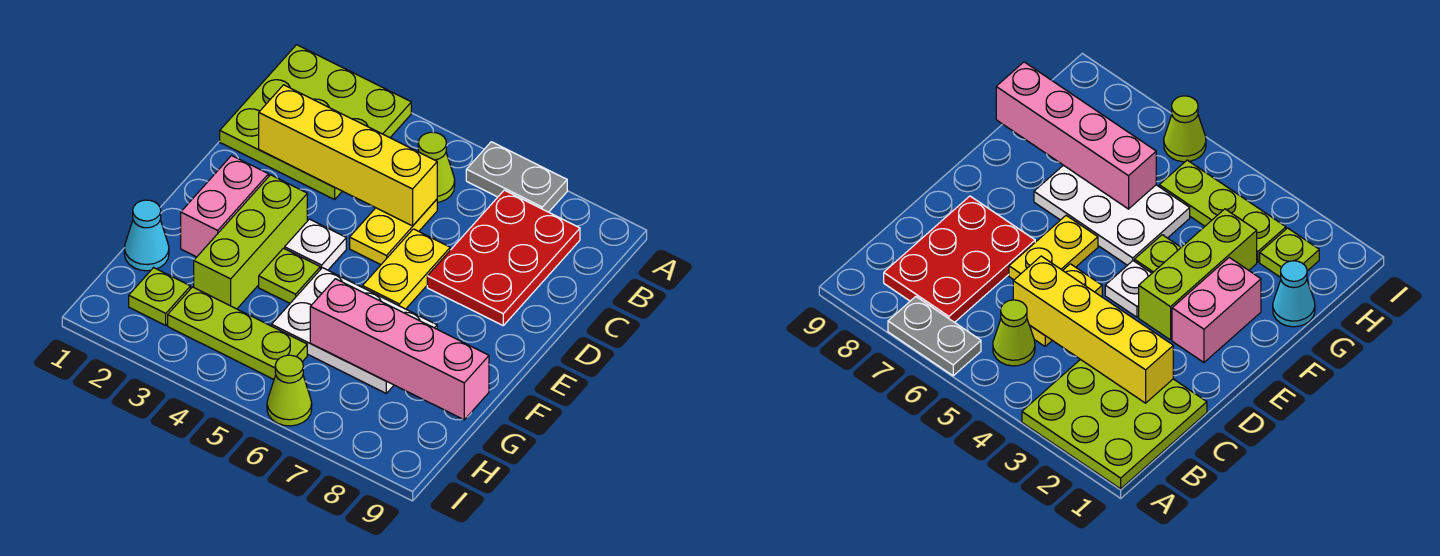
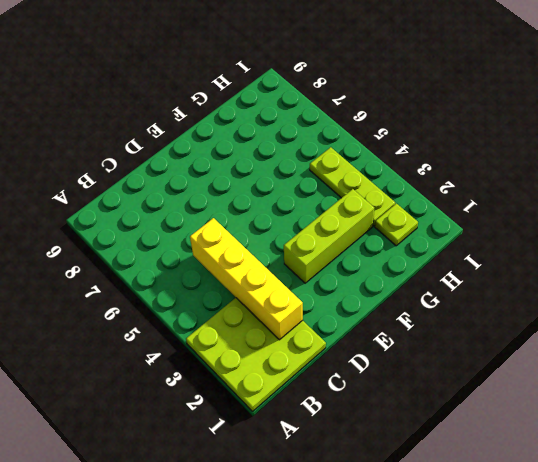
none -> grey plate A6:A7 level 1
none -> lime cone B5 level 1
none -> red plate B7:D8 level 1

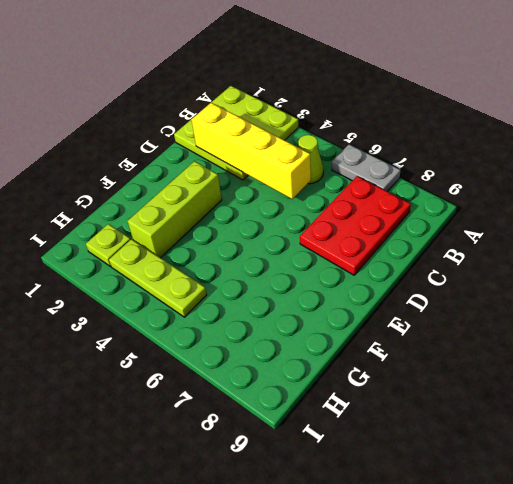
none -> yellow plate C5:D5 level 1
none -> yellow plate D6:E6 level 1
none -> pink brick E2:F2 level 1

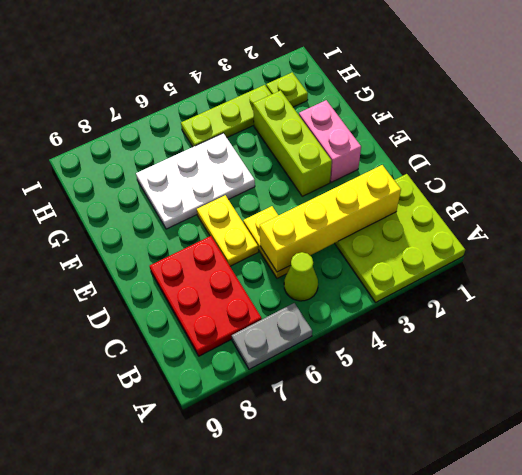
none -> white plate E4 level 1
none -> lime plate F4 level 1
none -> cyan cone G1 level 1

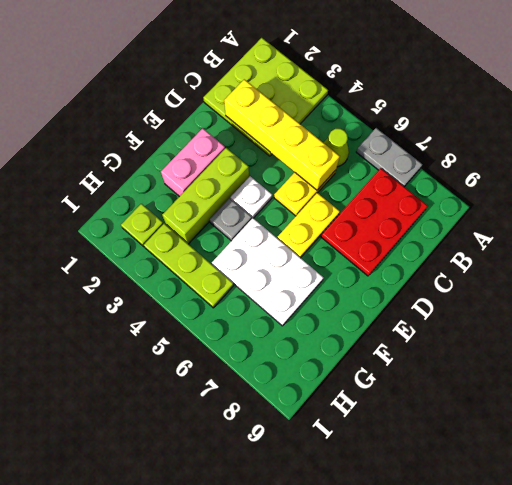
grey plate F4 level 1 -> lime plate F4 level 1
none -> cyan cone G1 level 1
none -> lime cone I6 level 1
none -> pink brick G6:G9 level 2

